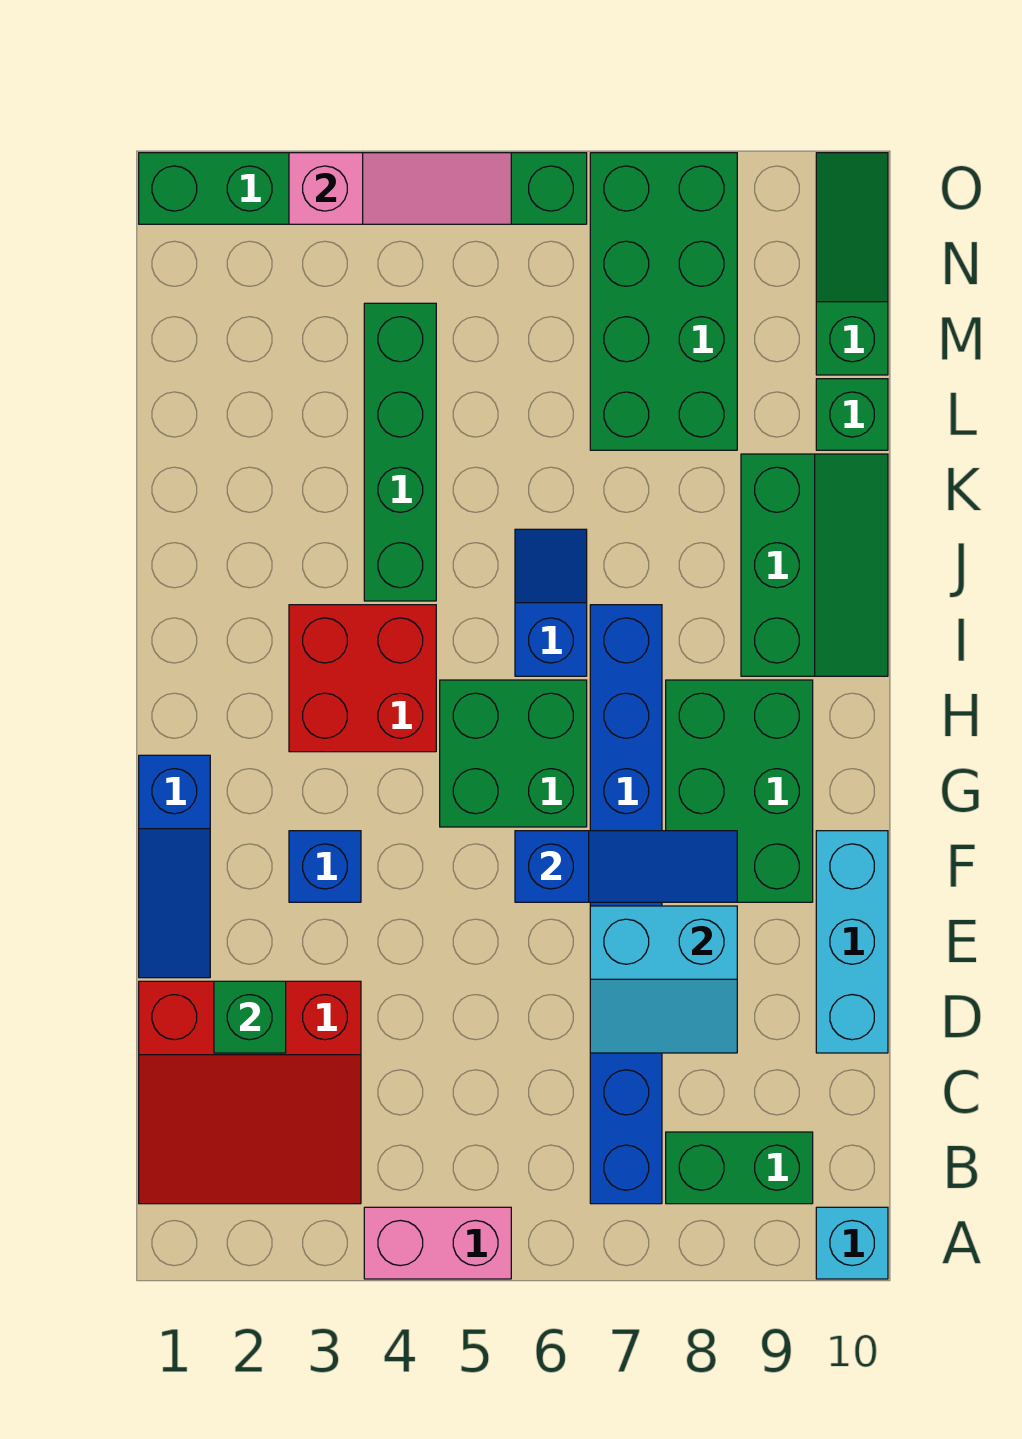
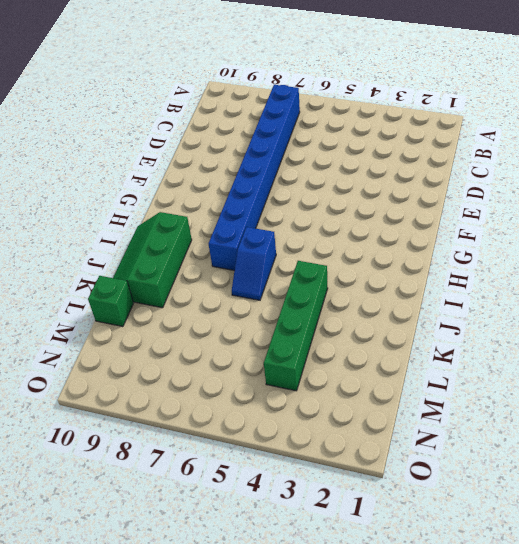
none -> pink brick A4:A5 level 1
none -> cyan brick A10 level 1
none -> red slope B1:D3 level 1 top D

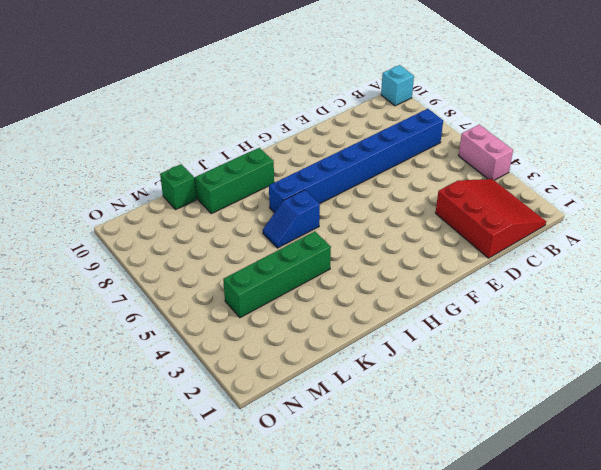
none -> green brick B8:B9 level 1
none -> cyan brick D10:F10 level 1
none -> blue slope E1:G1 level 1 top G

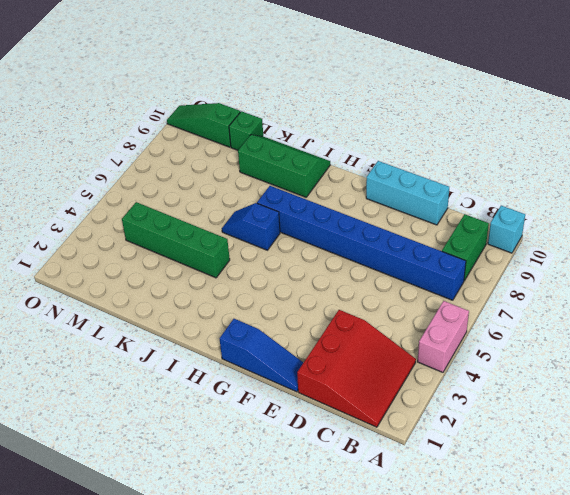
none -> blue brick F3 level 1
none -> green brick F8:H9 level 1
none -> green brick G5:H6 level 1

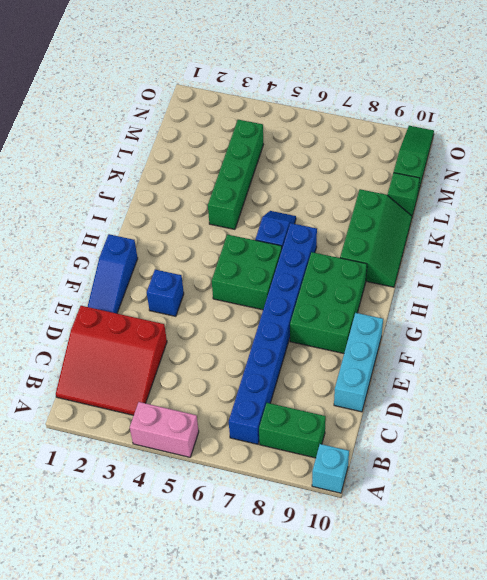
none -> red brick H3:I4 level 1
none -> green brick L7:O8 level 1
none -> green brick O1:O6 level 1

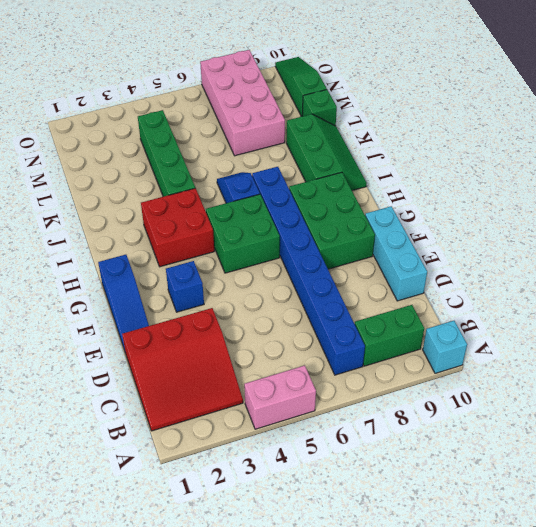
pink brick L7:O8 level 1 -> green brick L7:O8 level 1
none -> green brick O1:O6 level 1
none -> green brick D2 level 2
none -> cyan slope D7:E8 level 2 top E

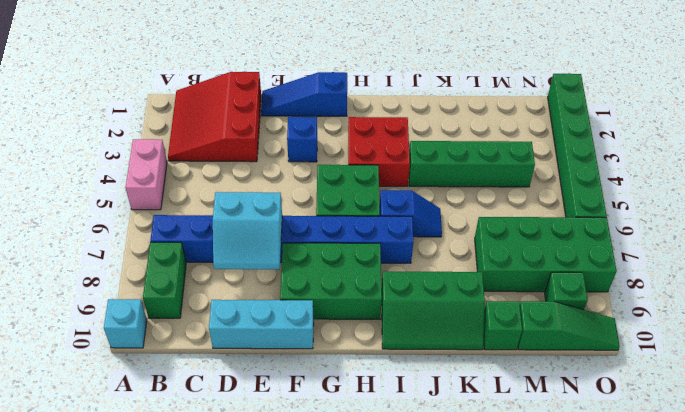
cyan slope D7:E8 level 2 top 7 -> cyan slope D7:E8 level 2 top E
green brick N9 level 1 -> green brick D2 level 2
none -> blue slope F6:F8 level 2 top 6
none -> pink slope O3:O5 level 2 top 3

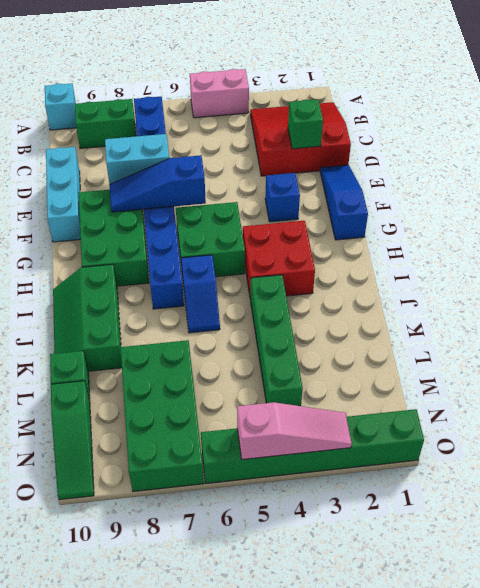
pink slope O3:O5 level 2 top 5 -> pink slope O3:O5 level 2 top 3

